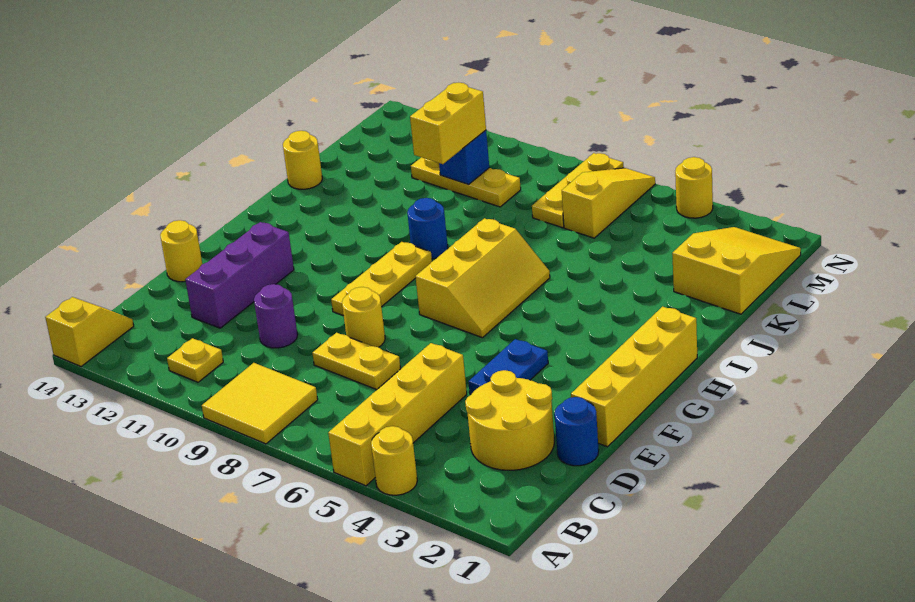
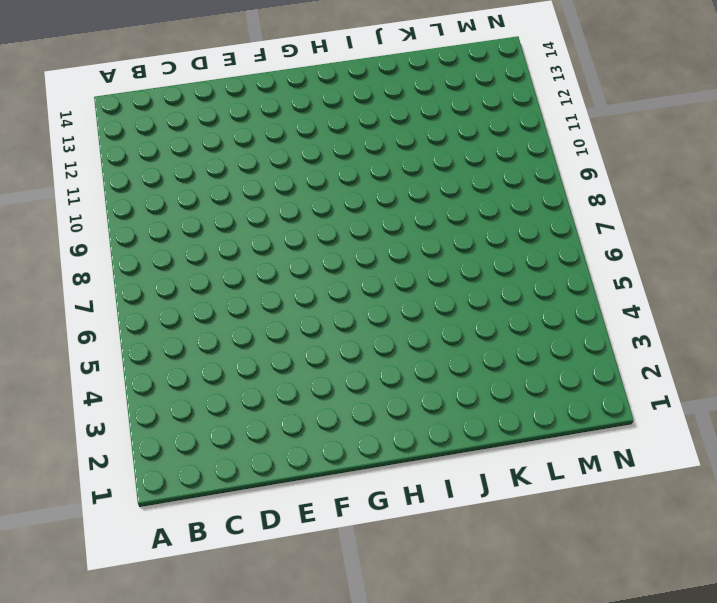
none -> yellow round brick A4 level 1
none -> yellow brick A5:D5 level 1
none -> yellow tile A8:B9 level 1

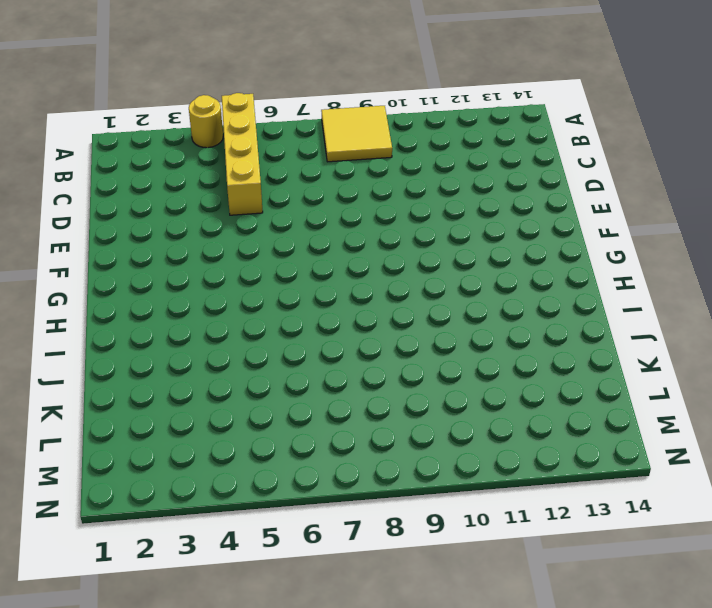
none -> yellow slope A14:B14 level 1 top A
none -> yellow plate B11 level 1
none -> yellow round brick C2:D3 level 1

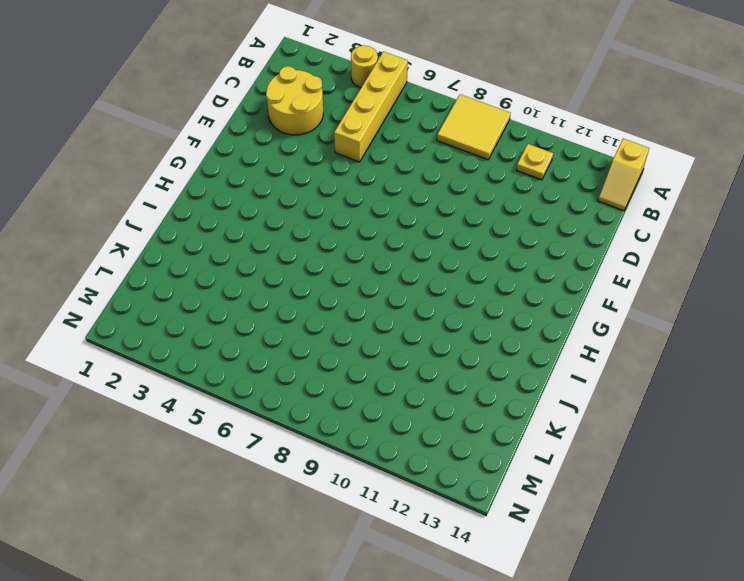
none -> blue round brick D1 level 1
none -> yellow plate D7:D8 level 1
none -> purple round brick D10 level 1

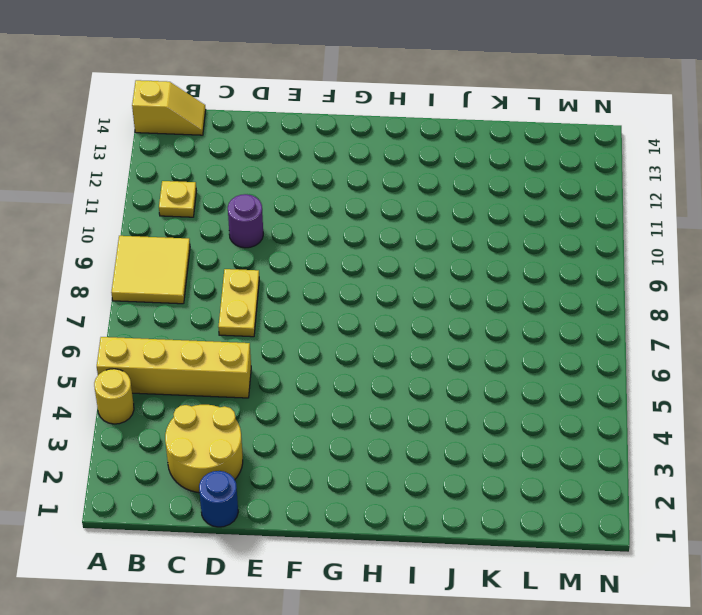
none -> purple brick D12:F12 level 1
none -> yellow brick E1:H1 level 1
none -> blue plate E4:F4 level 1

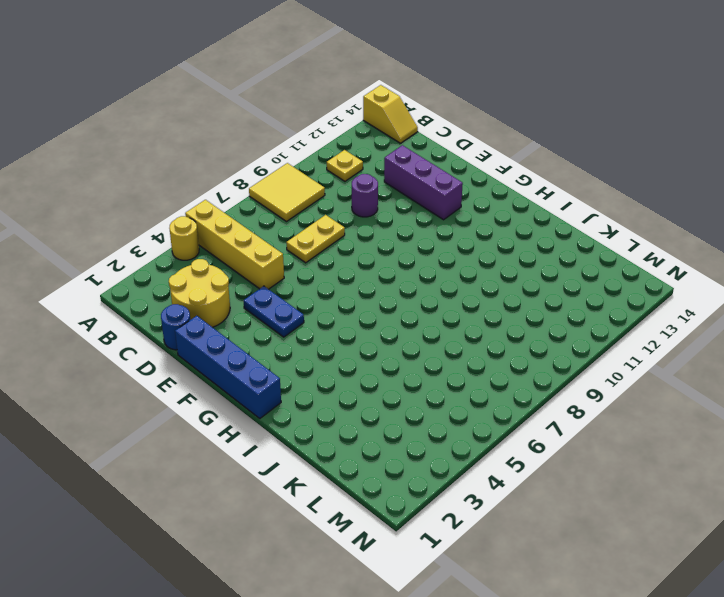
blue brick E1:H1 level 1 -> yellow brick E1:H1 level 1
none -> yellow round brick E8 level 1
none -> yellow round brick E14 level 1
none -> yellow plate F9:H9 level 1

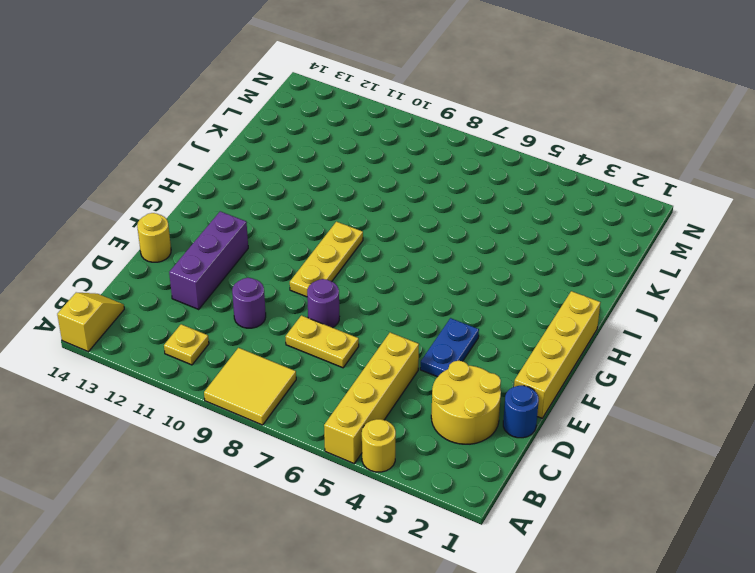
purple round brick E8 level 1 -> yellow round brick E8 level 1
none -> yellow slope G6:I7 level 1 top 7
none -> blue round brick I9 level 1
none -> yellow round brick J14 level 1

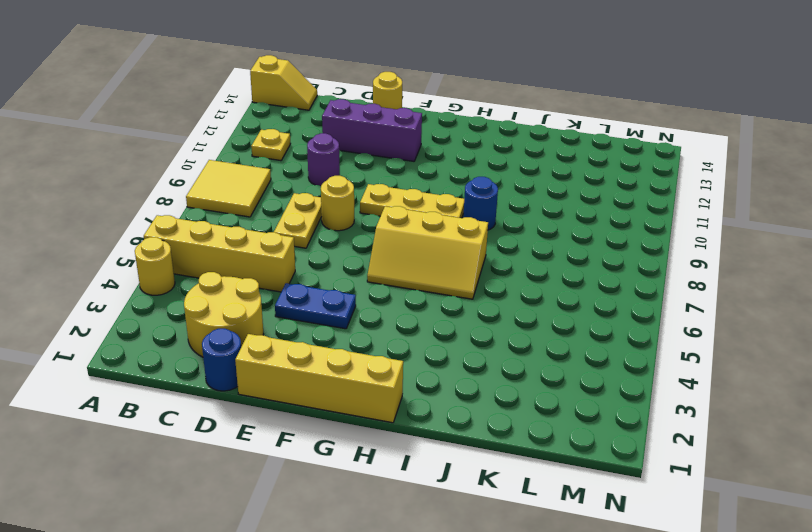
none -> yellow round brick J14 level 1
none -> yellow slope K1:M2 level 1 top K
none -> yellow slope L6:N6 level 1 top L

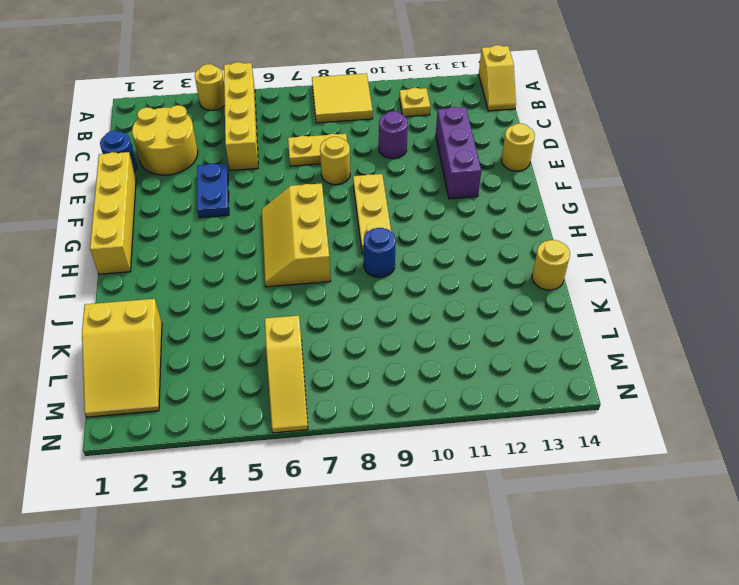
none -> yellow plate L7:N7 level 1
none -> yellow plate L9:L11 level 1
none -> yellow round brick N4 level 1

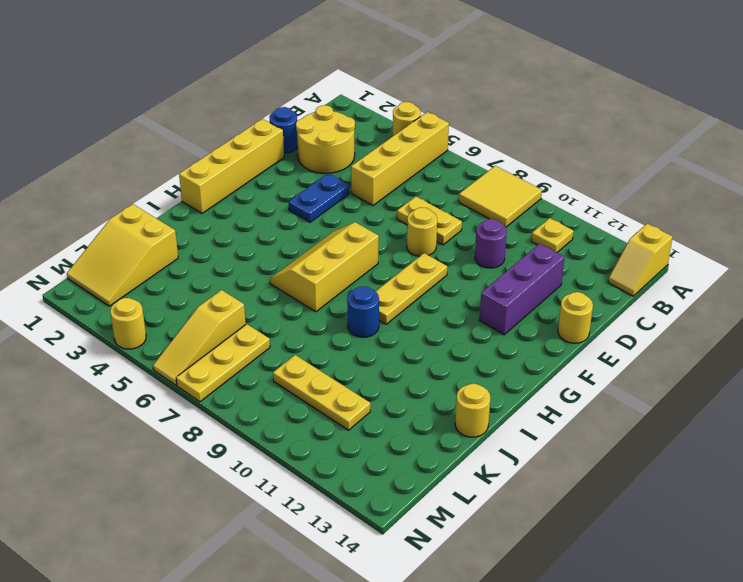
none -> blue brick L10 level 2
none -> yellow brick K10:L10 level 3

